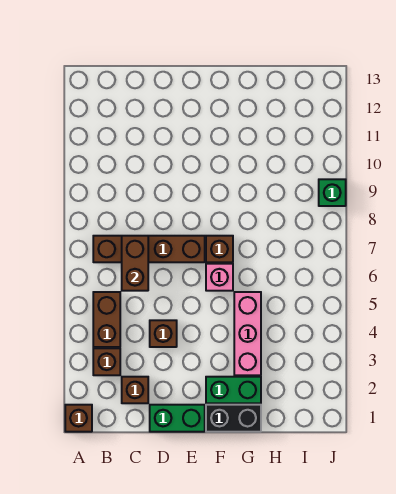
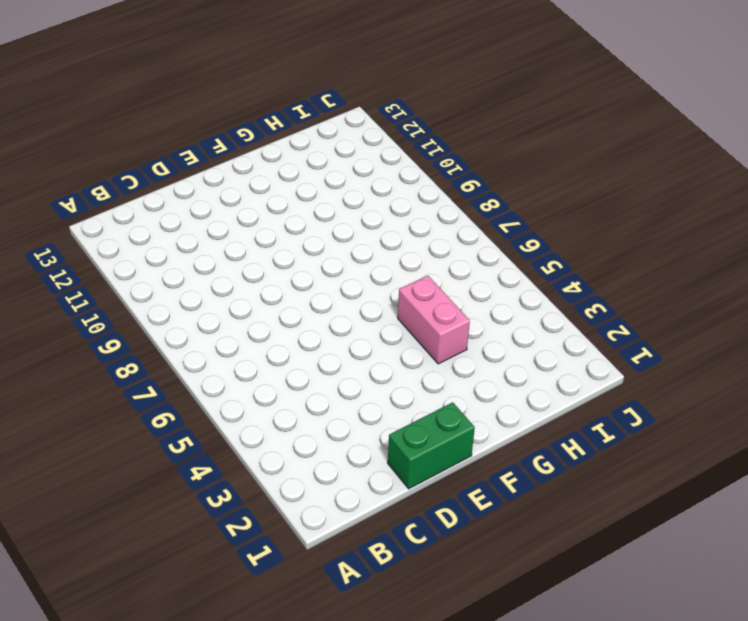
pink brick G4:G5 level 1 -> pink brick G3:G5 level 1
none -> brown brick A1 level 1
none -> brown brick B3 level 1
none -> brown brick B4:B5 level 1

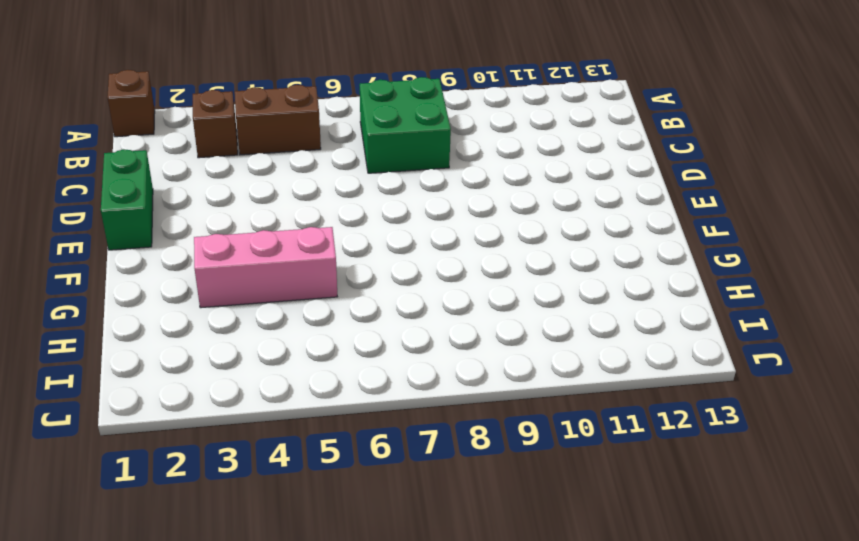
green brick B7:C8 level 1 -> brown brick B7:E7 level 1
none -> brown brick C2 level 1
none -> brown brick D4 level 1
none -> black brick F1:G1 level 1

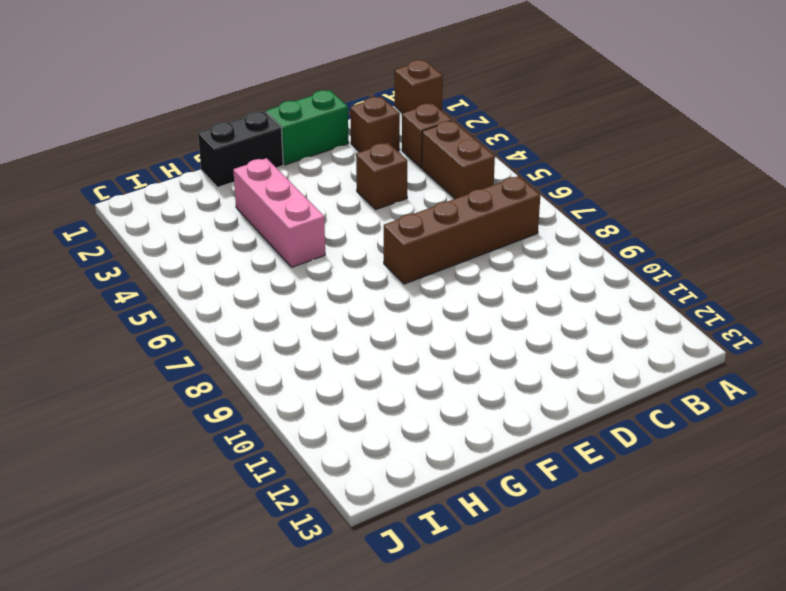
none -> green brick F2:G2 level 1
none -> pink brick F6 level 1
none -> brown brick F7 level 1

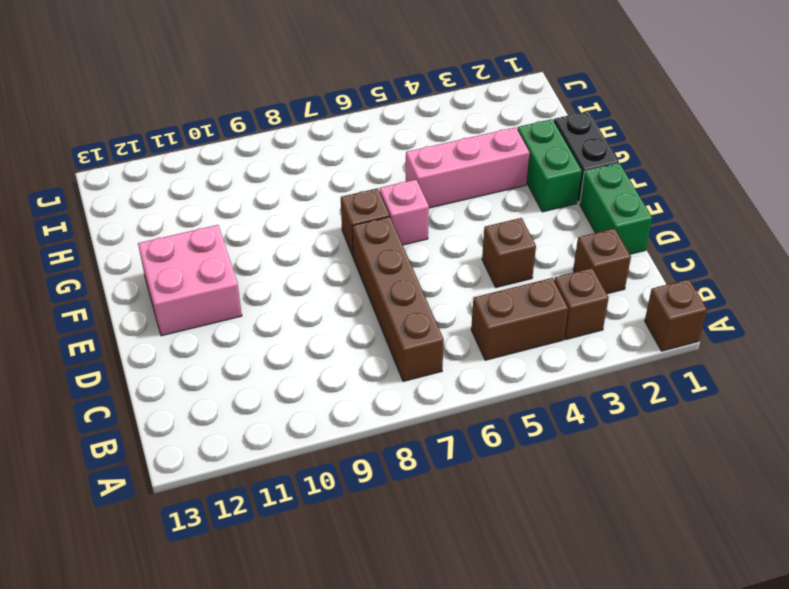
pink brick E11:F12 level 1 -> none
none -> green brick J9 level 1
none -> brown brick C6:C7 level 2

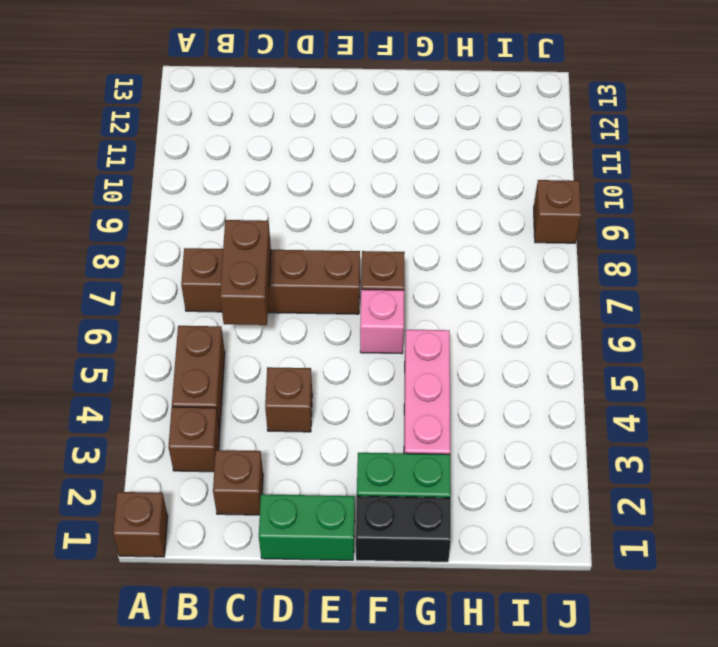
brown brick J9 level 1 -> green brick J9 level 1

